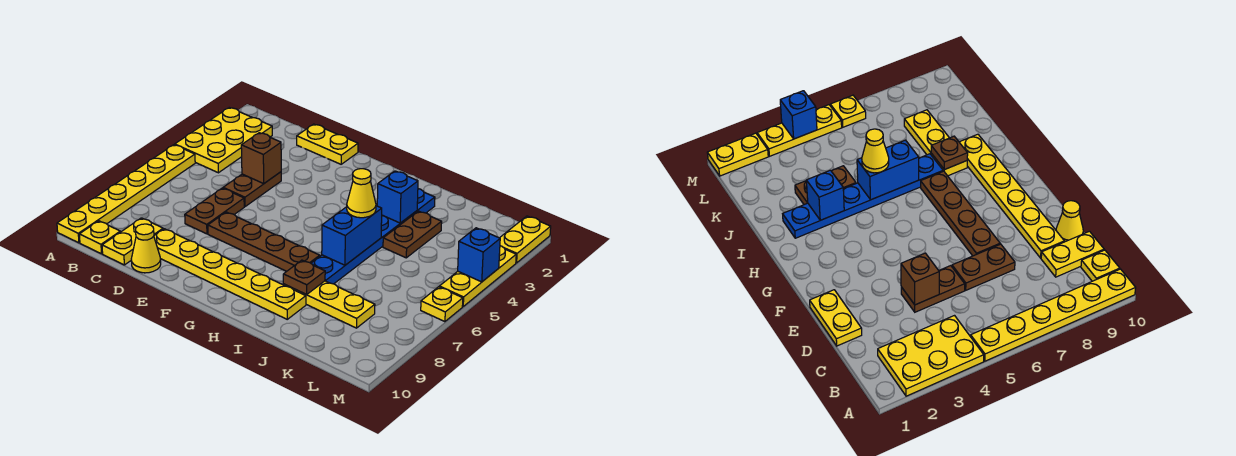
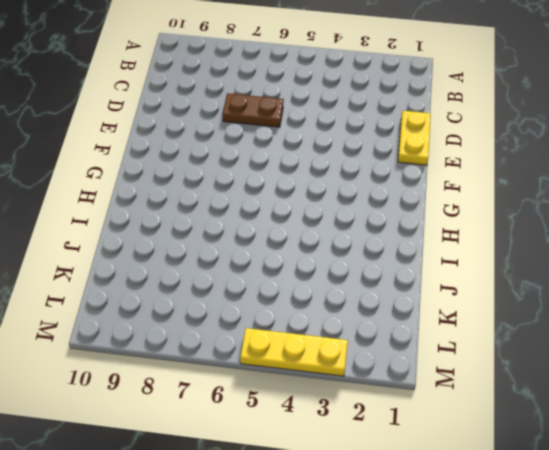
none -> yellow plate A2:B4 level 1
none -> yellow plate A5:A10 level 1
none -> yellow plate B10 level 1

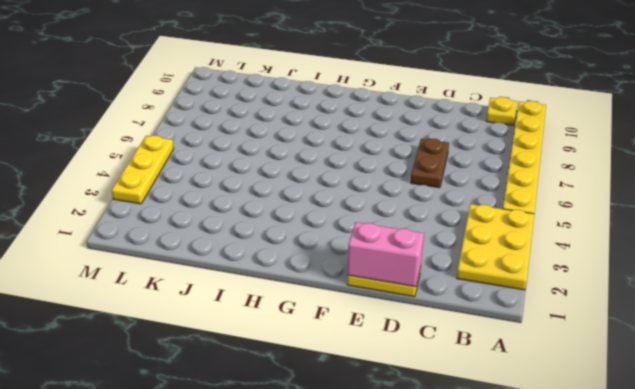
pink brick D1:E1 level 2 -> none
none -> yellow plate C9:C10 level 1
none -> brown plate D4:D5 level 1
none -> yellow plate D9:I9 level 1

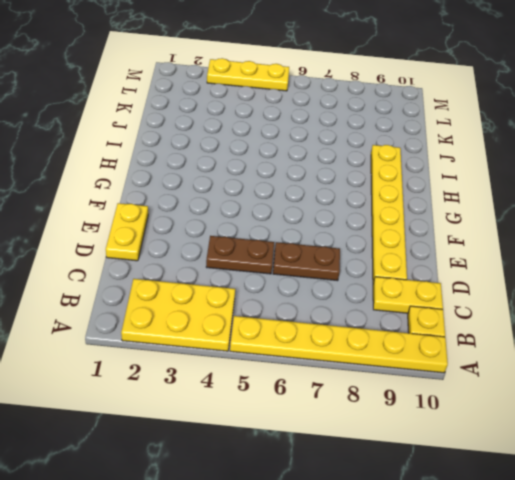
none -> yellow cone D10 level 1
none -> brown plate E7:H7 level 1
none -> blue plate I2:I7 level 1

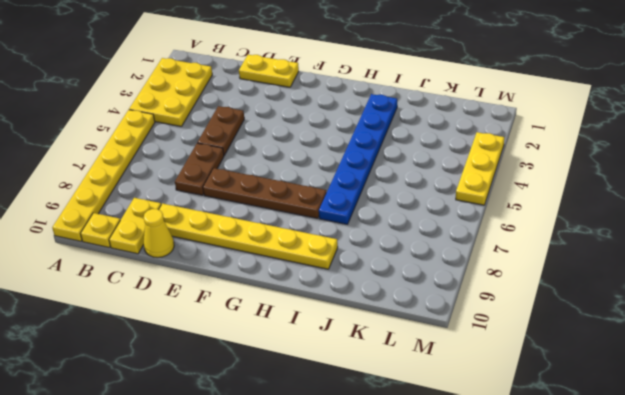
none -> yellow plate I8:K8 level 1
none -> brown plate J3:J4 level 1
none -> yellow plate M1:M2 level 1

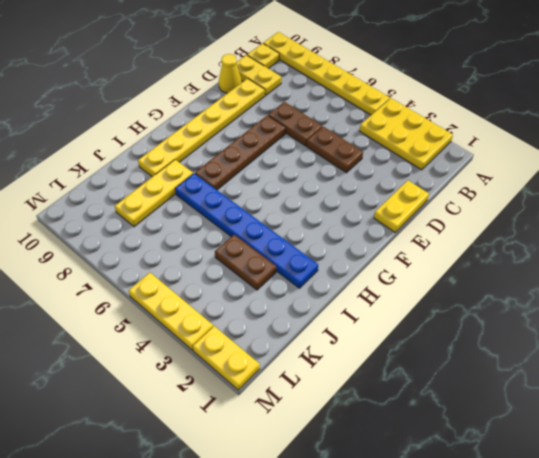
none -> yellow plate M6 level 1
none -> brown brick D4 level 2
none -> blue brick I3 level 2

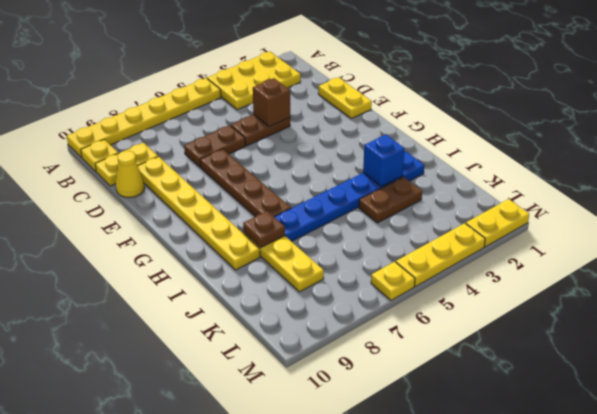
none -> blue brick I5:I6 level 2
none -> blue brick M4 level 2
none -> yellow cone I5 level 3

